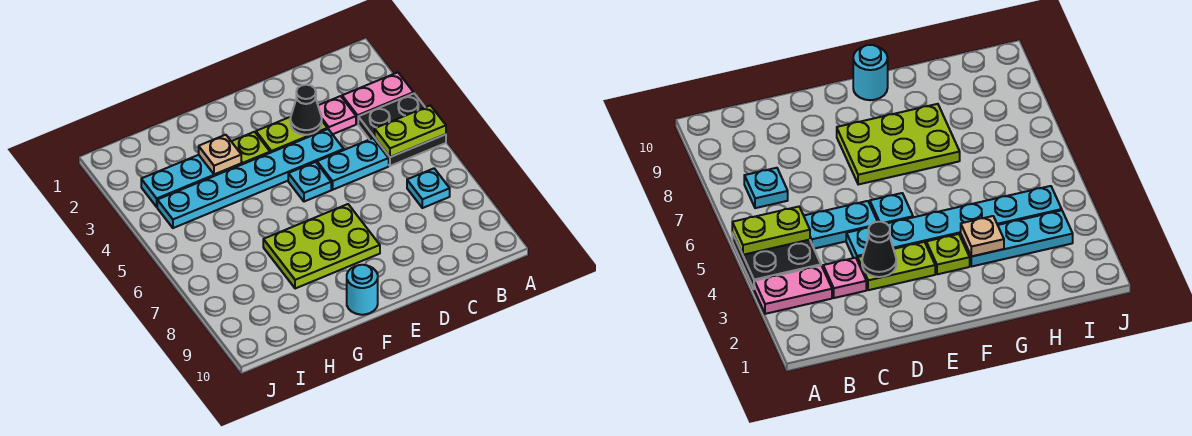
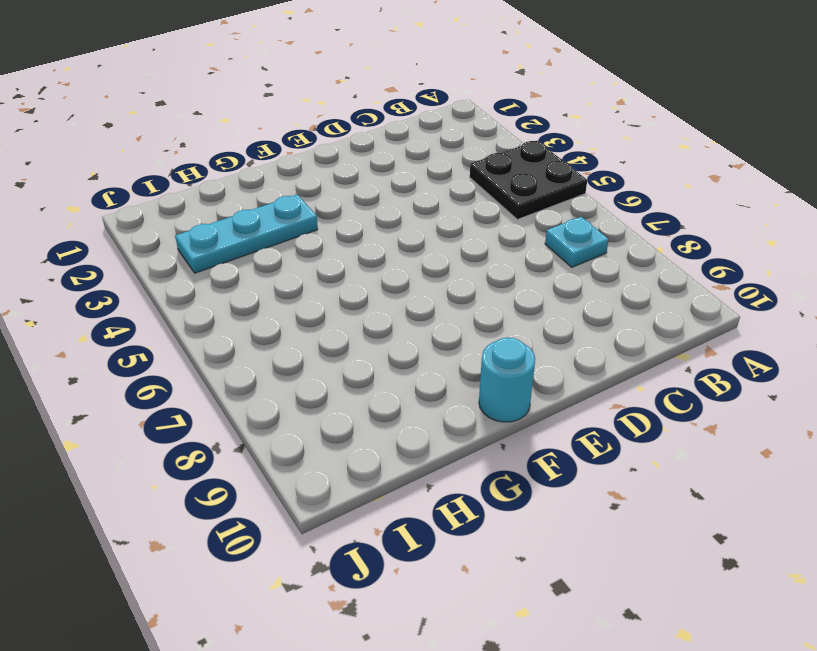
none -> pink plate A3:B3 level 1
none -> pink plate C3 level 1
none -> cyan plate C5:D5 level 1

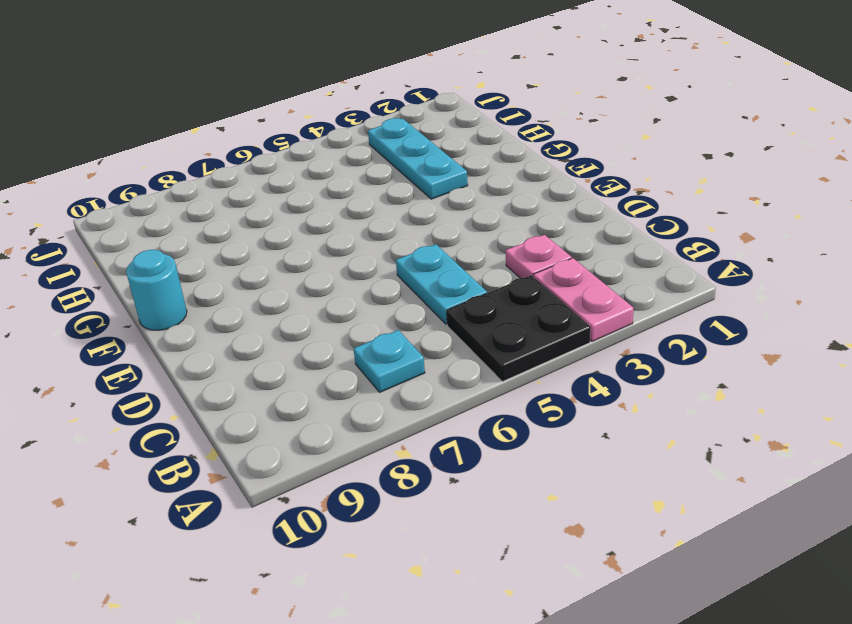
none -> lime plate D3:E3 level 1
none -> cyan plate D4:I4 level 1
none -> cyan plate E5 level 1

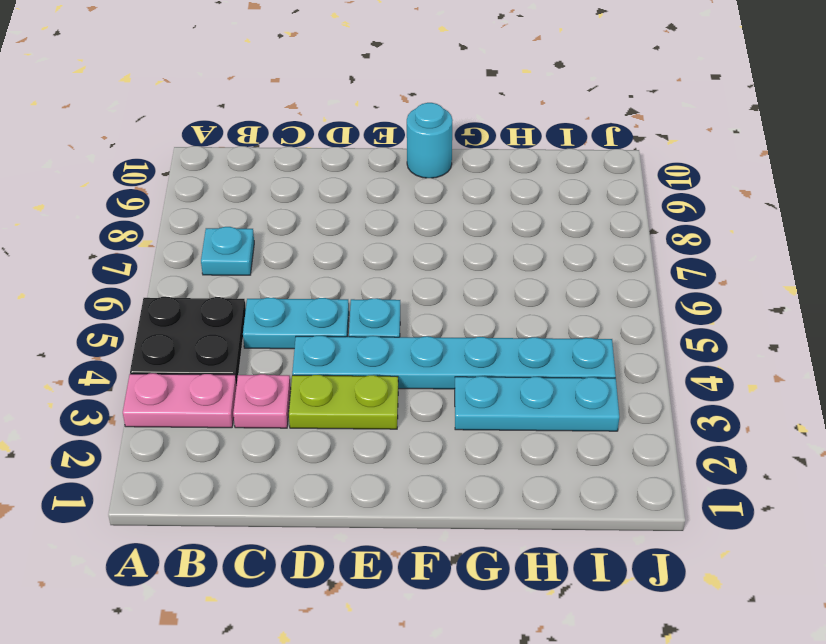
none -> lime plate E7:G8 level 1
none -> lime plate F3 level 1
none -> lime plate A5:B5 level 2

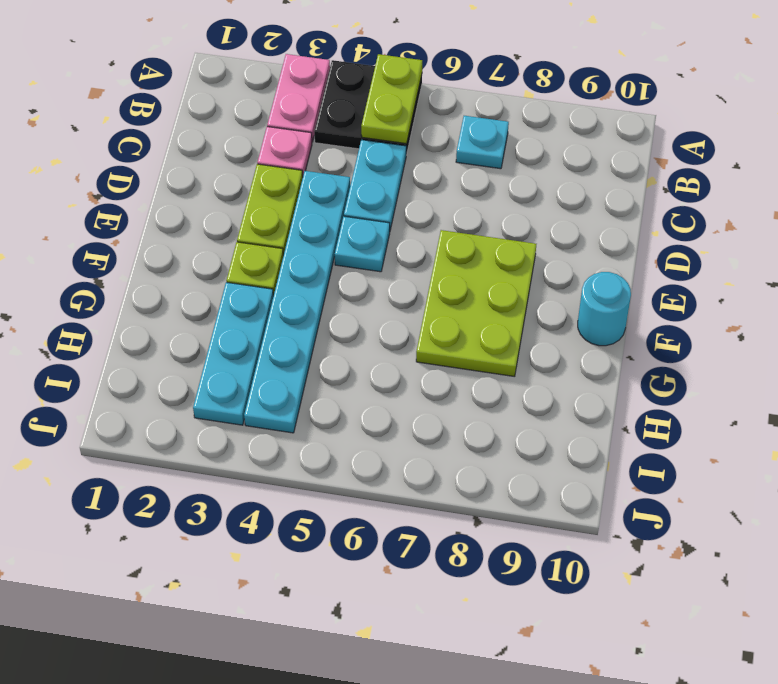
none -> black cone D3 level 2
none -> tan plate G3 level 2

